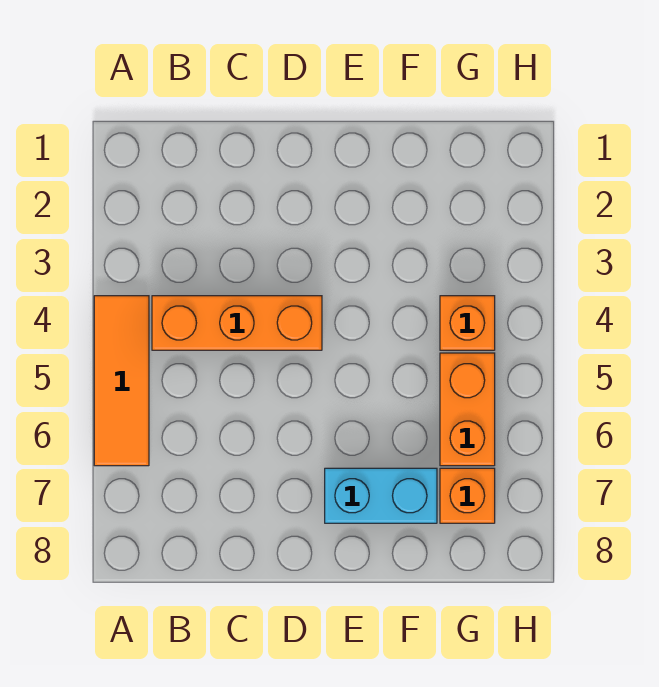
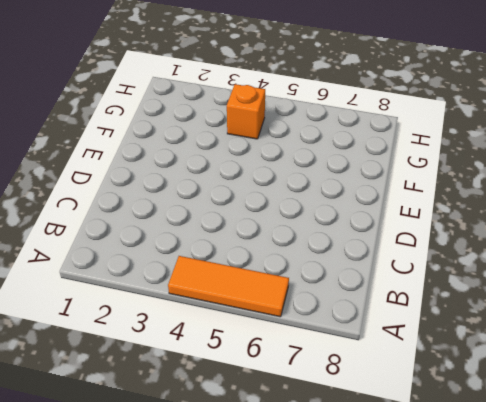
none -> orange brick B4:D4 level 1
none -> cyan brick E7:F7 level 1

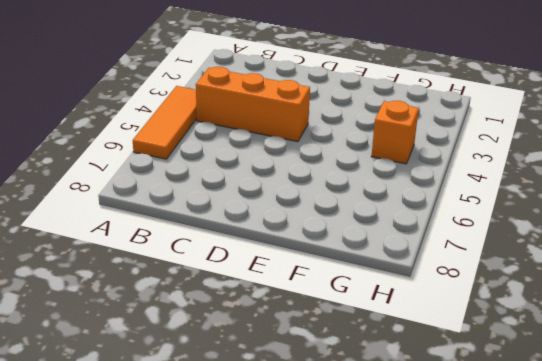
none -> cyan brick E7:F7 level 1
none -> orange brick G5:G6 level 1

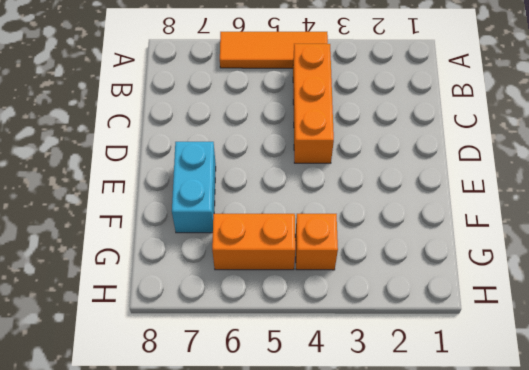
none -> orange brick G7 level 1

